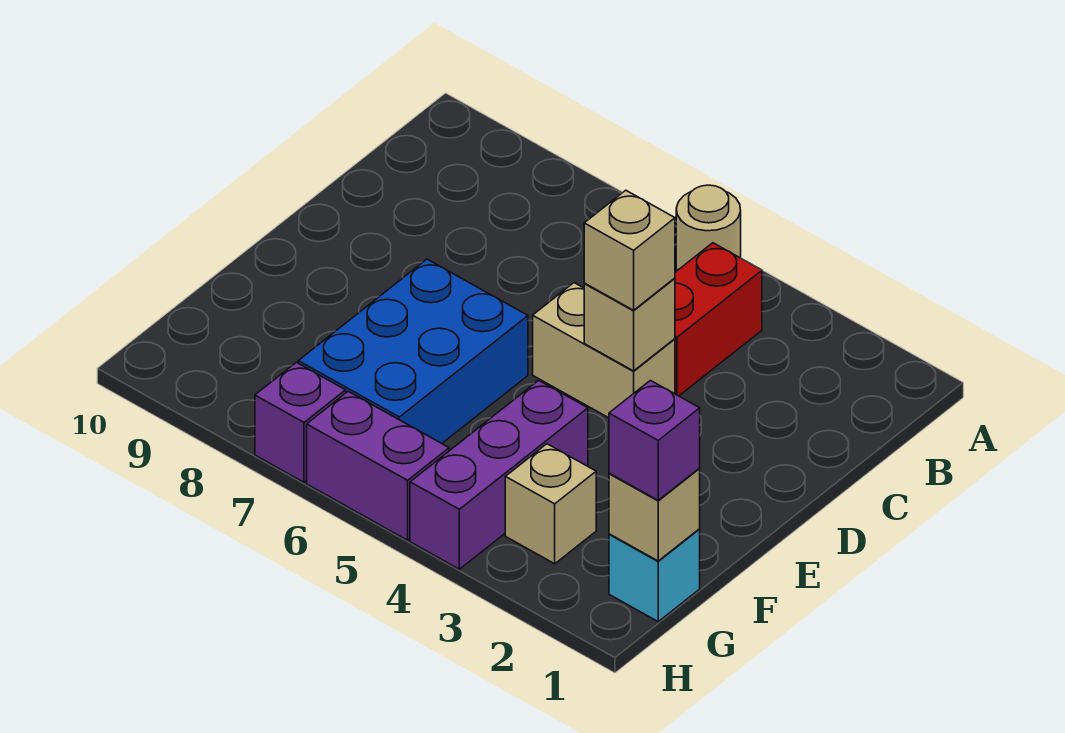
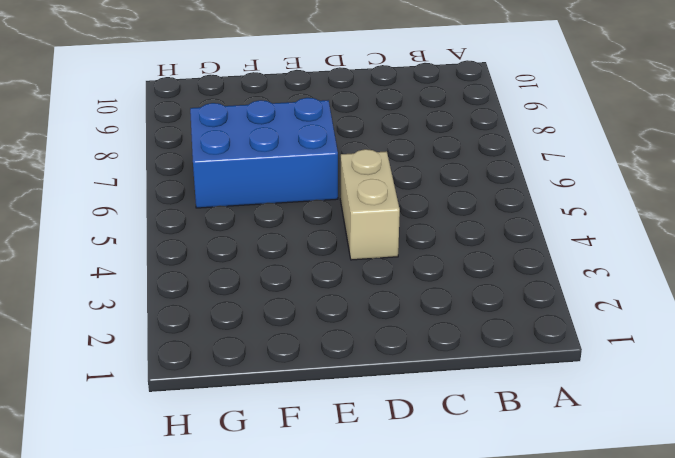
none -> tan round brick A5 level 1
none -> red brick B4:C4 level 1
none -> purple brick F4:H4 level 1

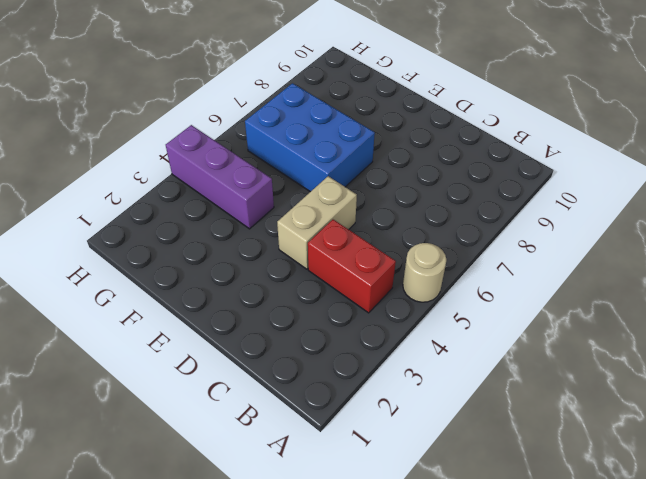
none -> cyan brick G1 level 1
none -> tan brick G3 level 1
none -> purple brick H5:H6 level 1

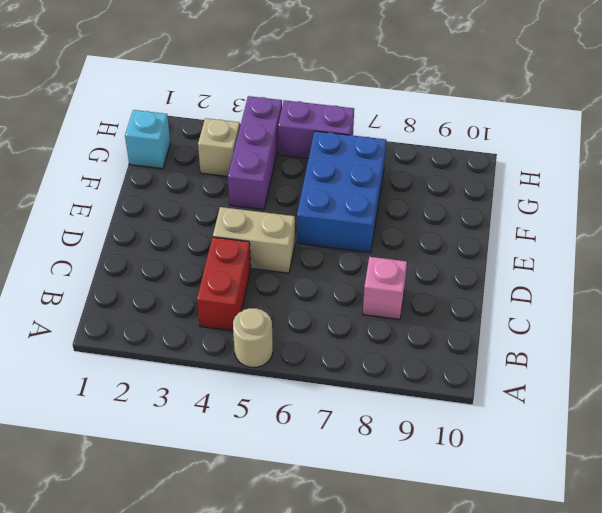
pink brick C8 level 1 -> none
none -> purple brick H7 level 1
none -> tan brick D4 level 2
none -> tan brick G1 level 2

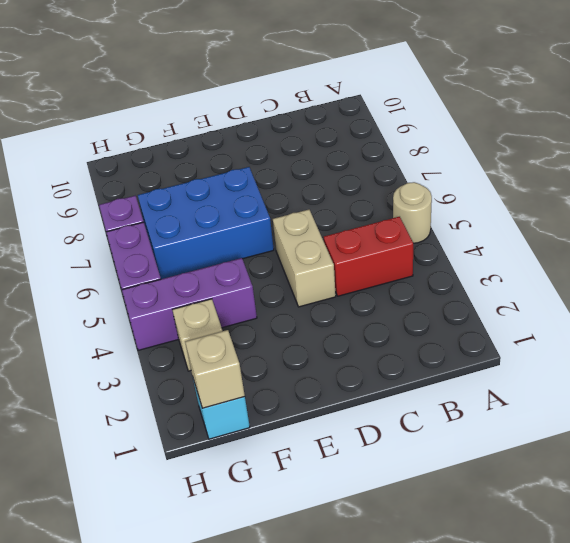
none -> tan brick D4 level 2
none -> tan brick D4 level 3
none -> purple brick G1 level 3

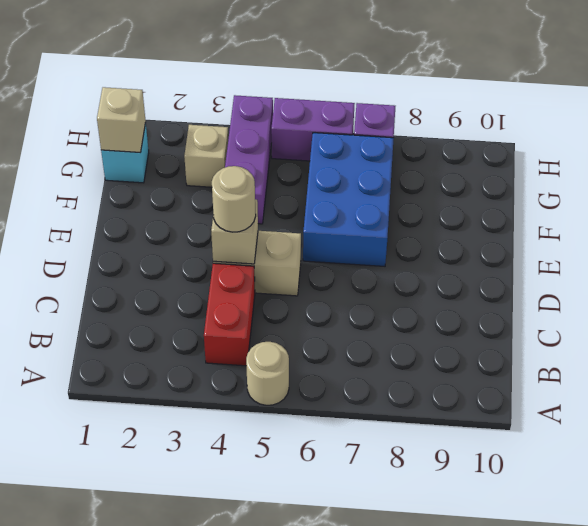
tan round brick D4 level 3 -> tan brick D4 level 3
none -> purple brick G1 level 3

